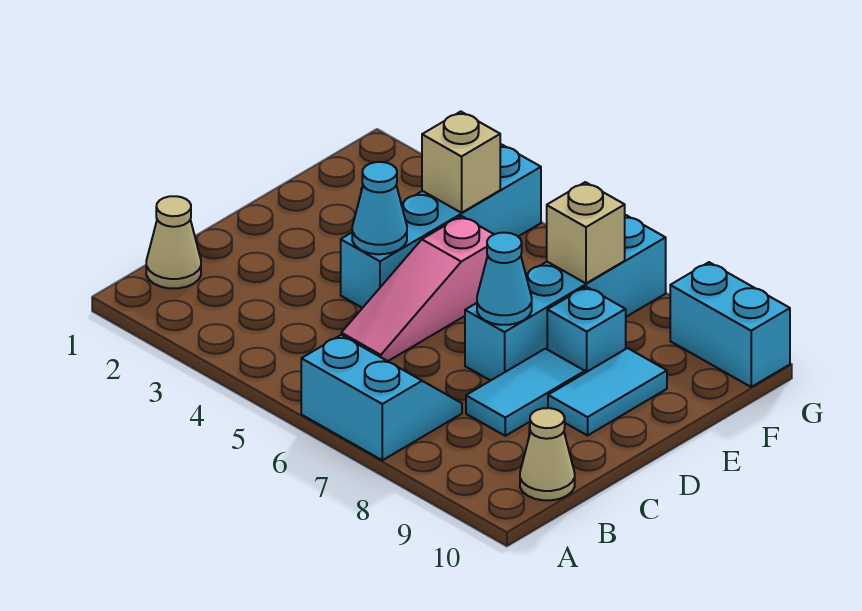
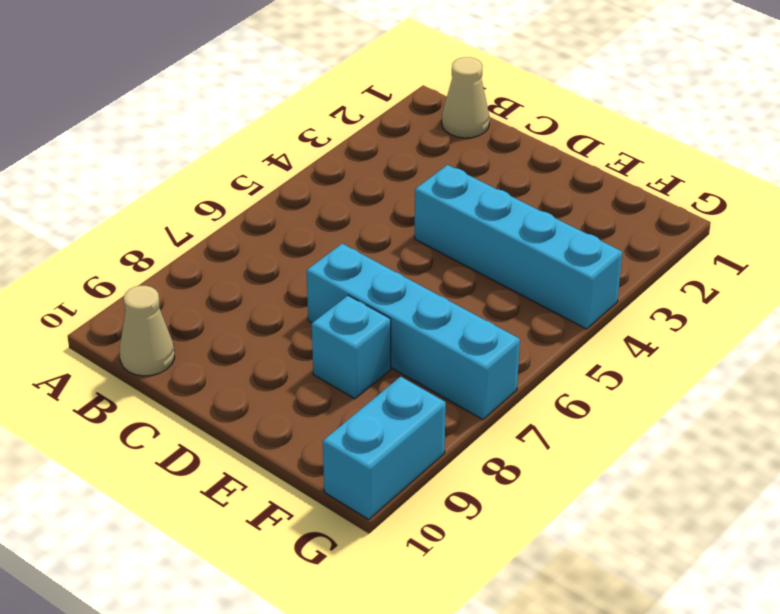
none -> cyan slope A6:B7 level 1 top A
none -> pink slope C5:E5 level 1 top E
none -> cyan tile C8:D8 level 1

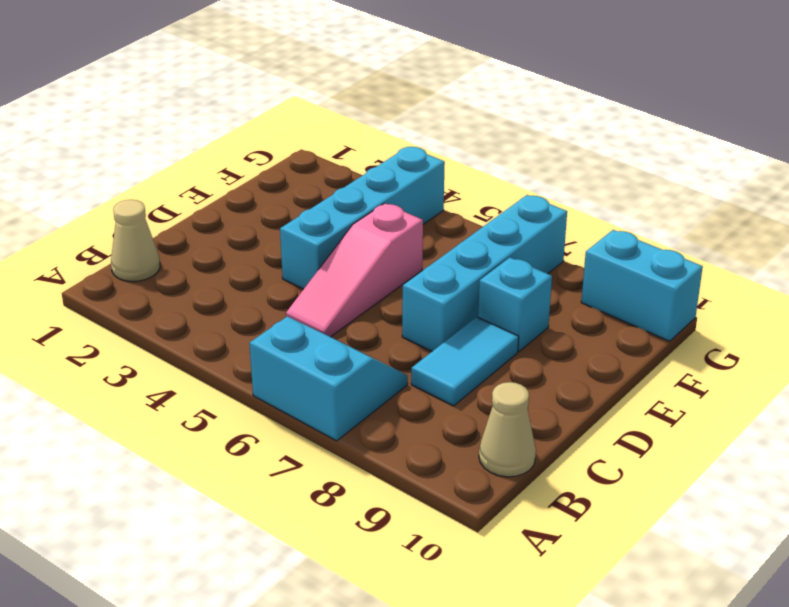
none -> cyan tile D9:E9 level 1
none -> cyan cone D4 level 2
none -> cyan cone D7 level 2

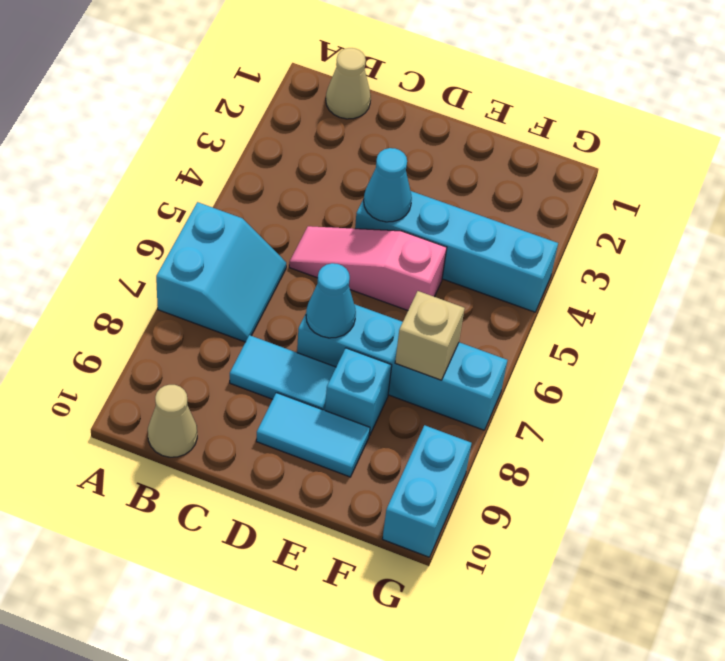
none -> tan brick F4 level 2

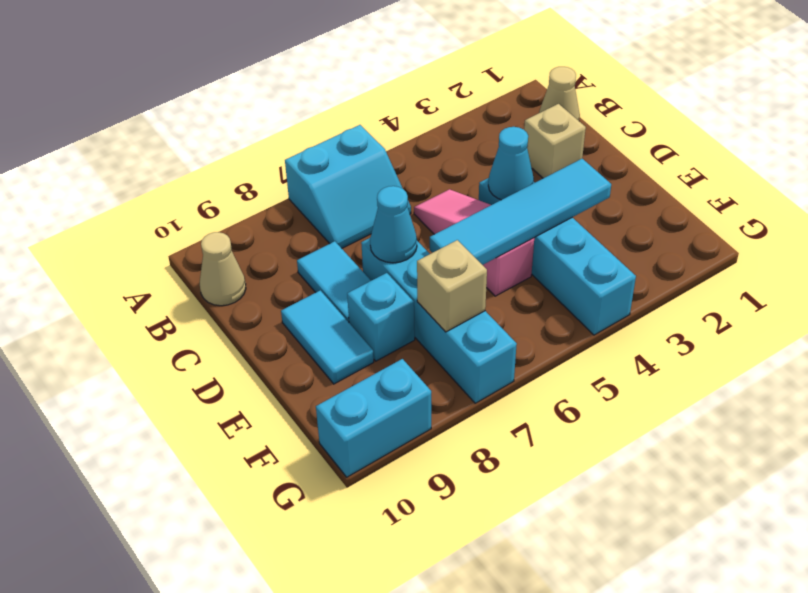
tan brick C2 level 1 -> tan brick F4 level 2
cyan tile E3:E6 level 2 -> none

